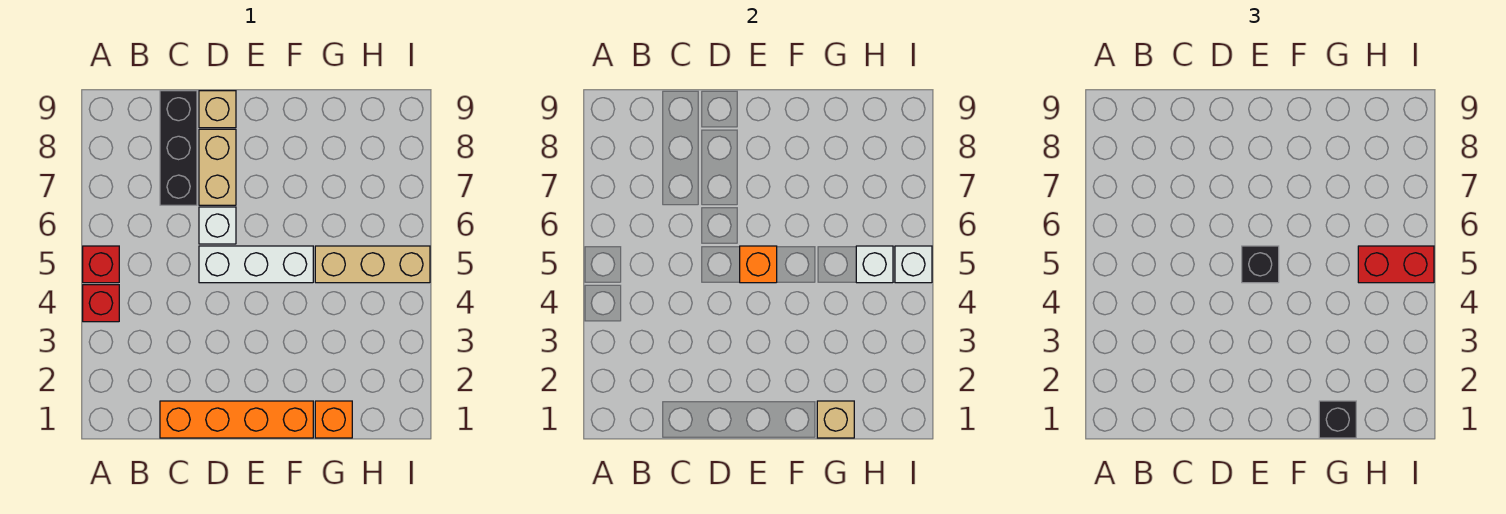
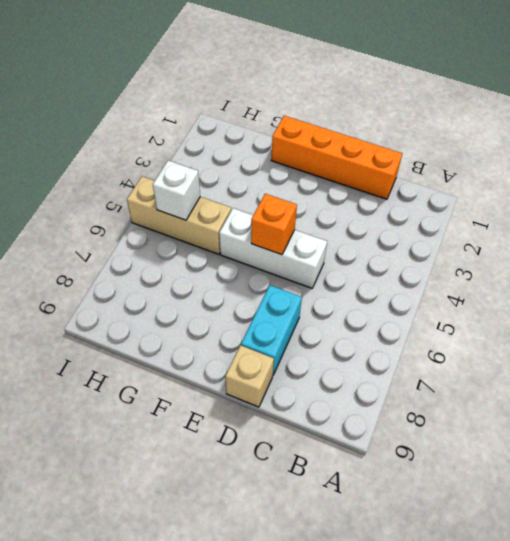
cyan brick D7:D8 level 1 -> tan brick D7:D8 level 1
none -> red brick A4 level 1
none -> red brick A5 level 1
none -> black brick C7:C9 level 1

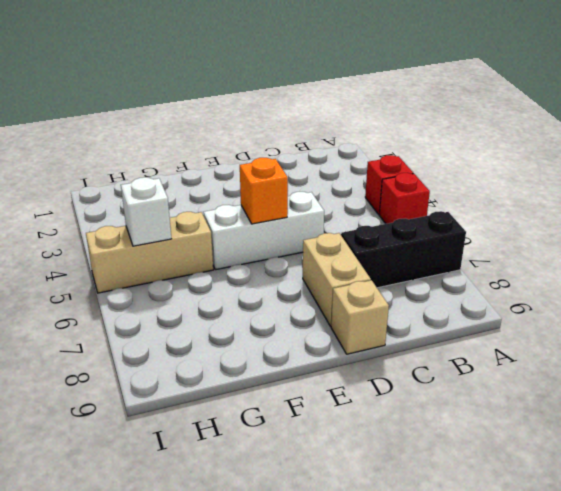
black brick A7:C7 level 1 -> black brick C7:C9 level 1
none -> orange brick C1:F1 level 1
none -> white brick D6 level 1
none -> orange brick G1 level 1

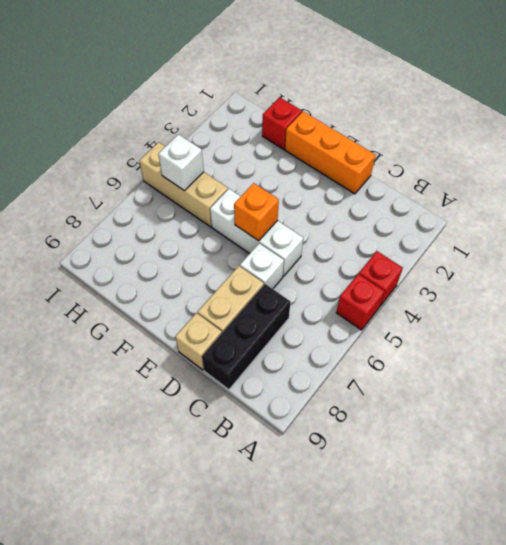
orange brick D1:F1 level 1 -> orange brick C1:F1 level 1
red brick G1 level 1 -> orange brick G1 level 1
none -> tan brick G1 level 2
none -> white brick I5 level 2
none -> black brick E5 level 3

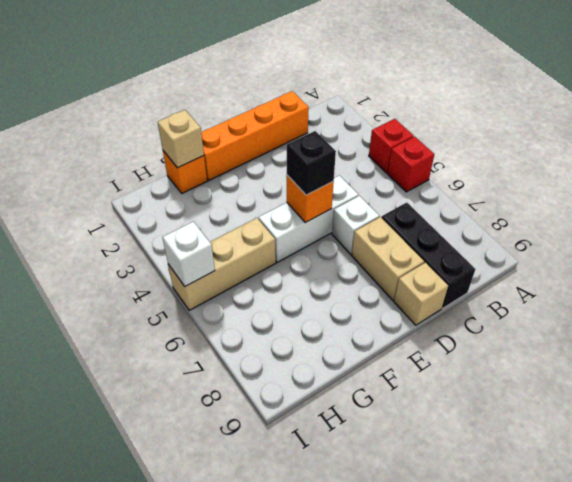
none -> white brick H5 level 2
none -> black brick G1 level 3
none -> red brick H5:I5 level 3

